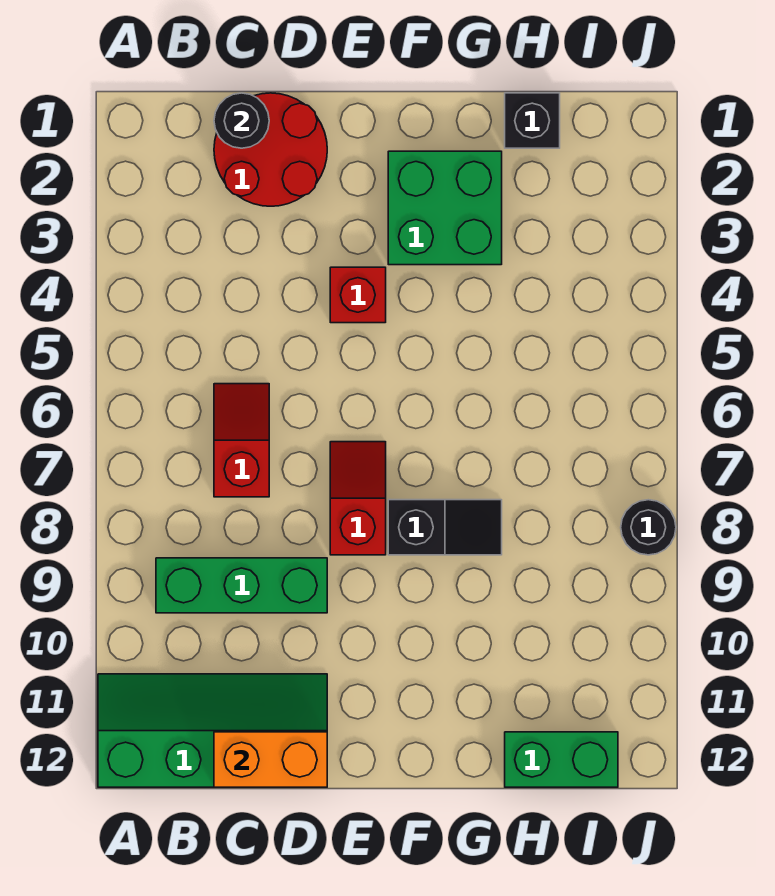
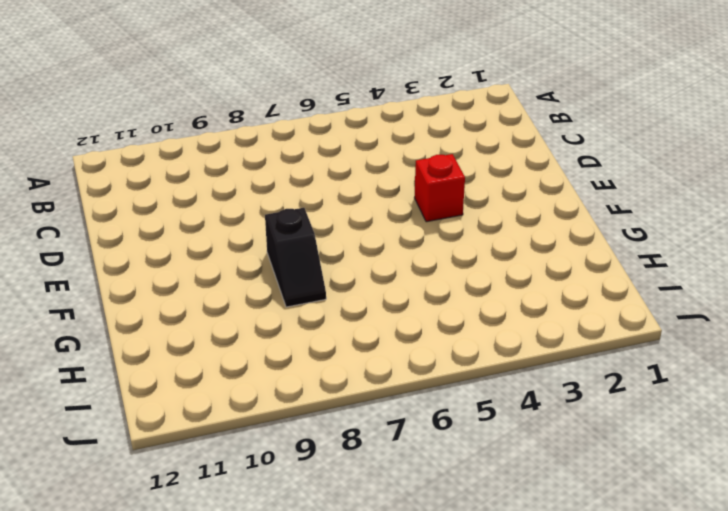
none -> green slope A11:D12 level 1 top 12
none -> green brick B9:D9 level 1
none -> red round brick C1:D2 level 1

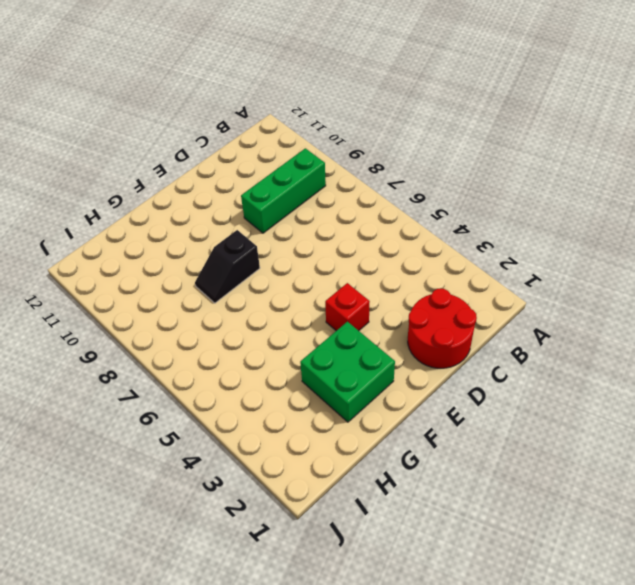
none -> green slope A11:D12 level 1 top 12
none -> red slope C6:C7 level 1 top 7
none -> red slope E7:E8 level 1 top 8

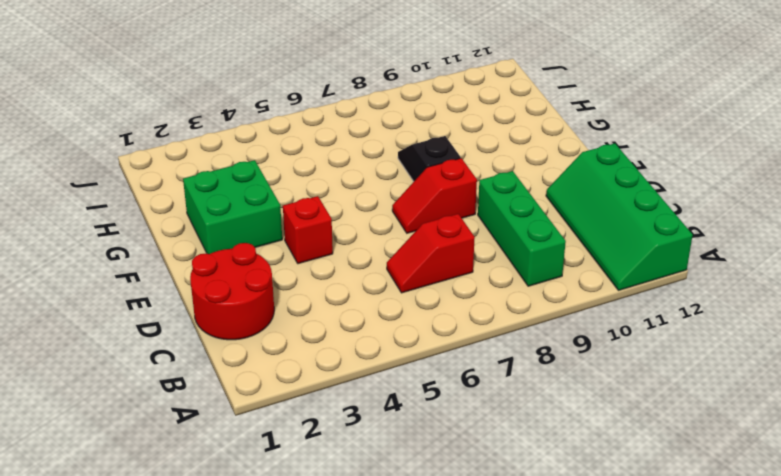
none -> black brick H1 level 1
none -> green brick H12:I12 level 1
none -> black round brick J8 level 1

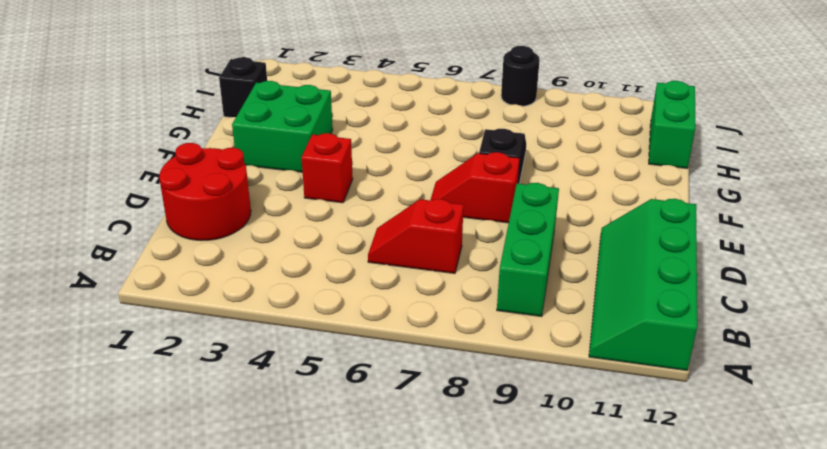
none -> black round brick C1 level 2
none -> orange brick C12:D12 level 2

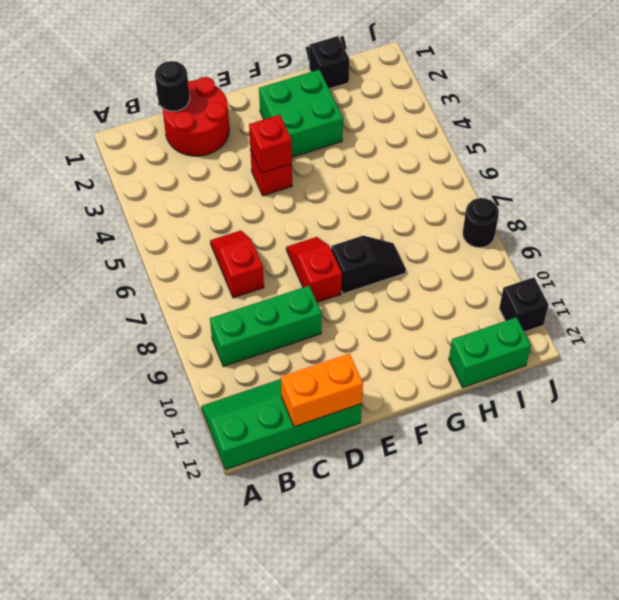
red brick E4 level 2 -> none
black brick J11 level 1 -> none

